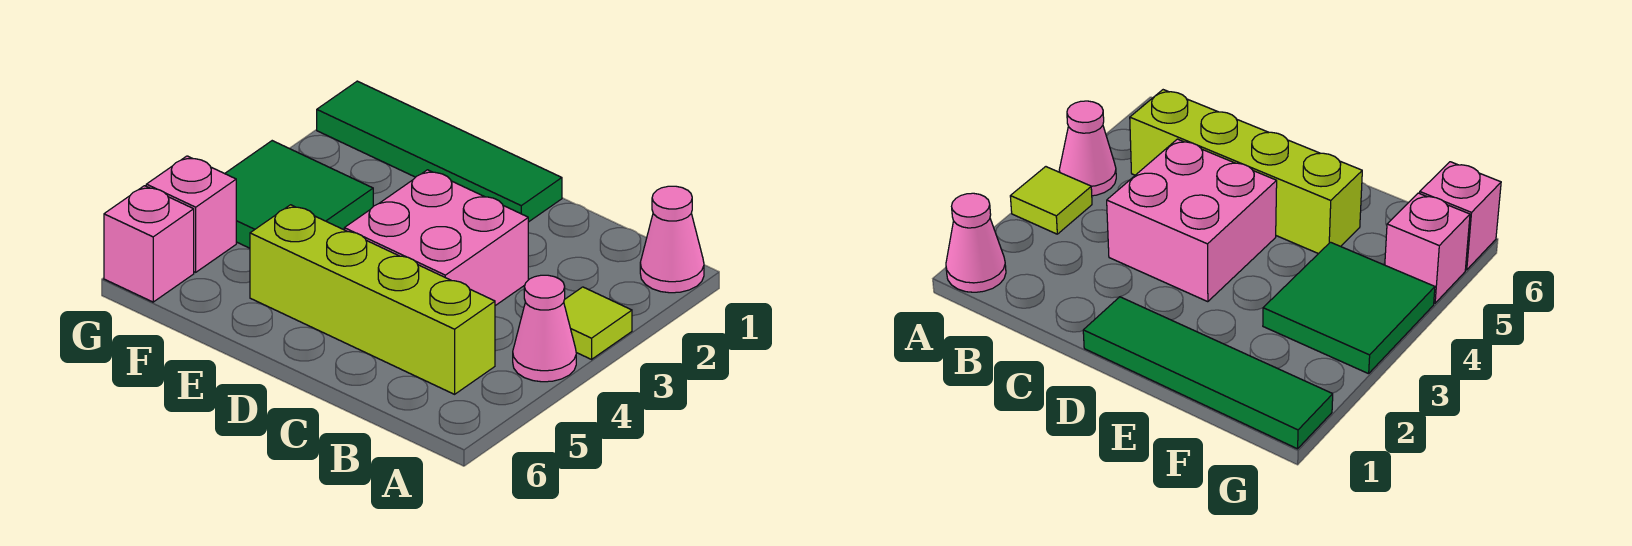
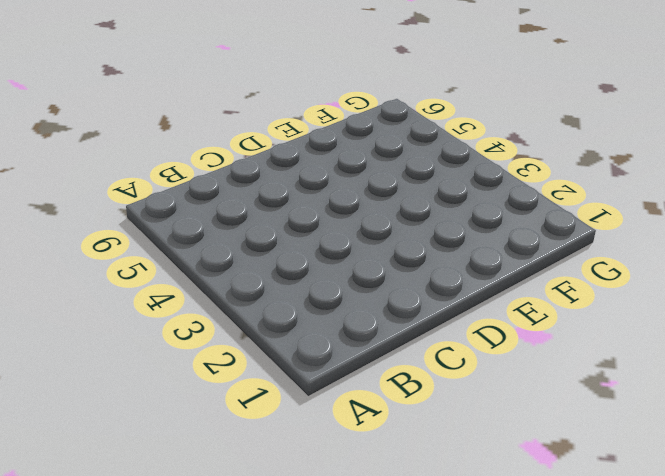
none -> pink cone A1 level 1
none -> lime tile A3 level 1

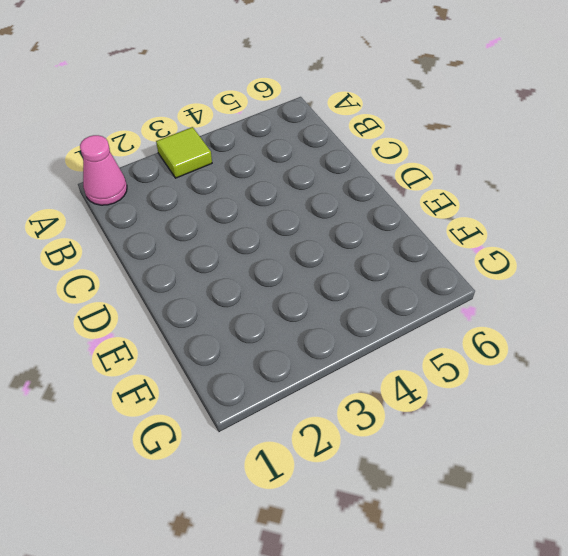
none -> pink cone A4 level 1
none -> lime brick B5:E5 level 1

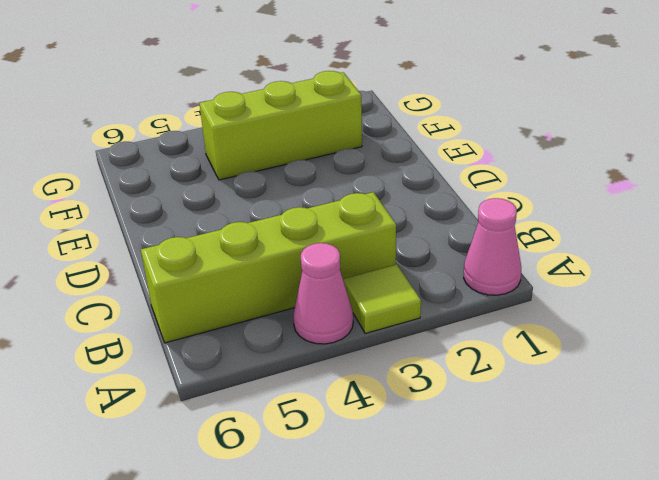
lime brick B3:B6 level 1 -> lime brick B5:E5 level 1
lime brick F2:F4 level 1 -> green tile F3:G4 level 1
none -> pink brick C3:D4 level 1
none -> green tile D1:G1 level 1

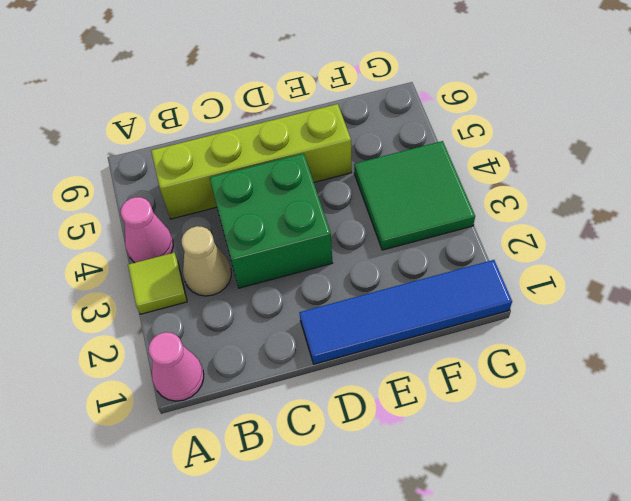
tan cone B3 level 1 -> none
green brick C3:D4 level 1 -> pink brick C3:D4 level 1
blue tile D1:G1 level 1 -> green tile D1:G1 level 1
none -> pink brick G5 level 1
none -> pink brick G6 level 1

